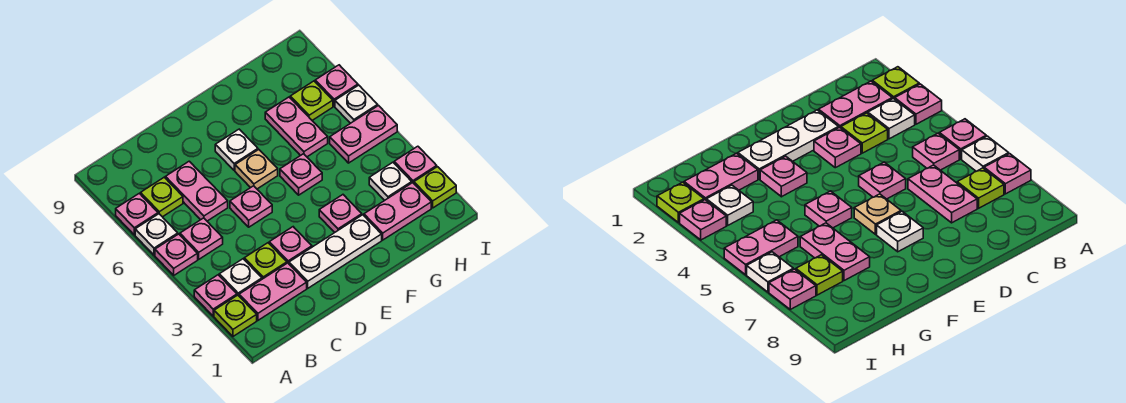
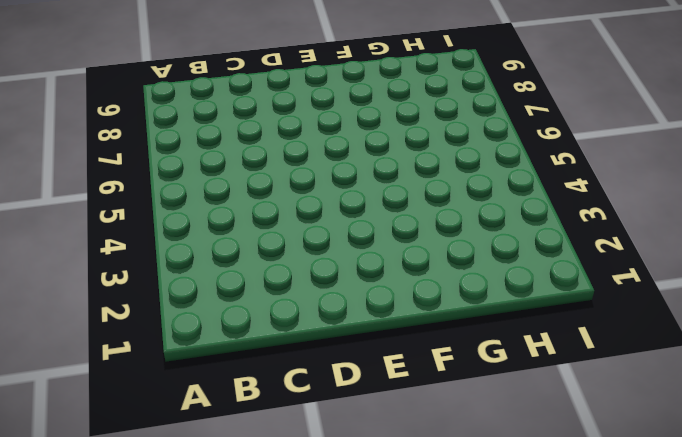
none -> lime plate A2 level 1
none -> pink plate A3 level 1
none -> pink plate A5 level 1

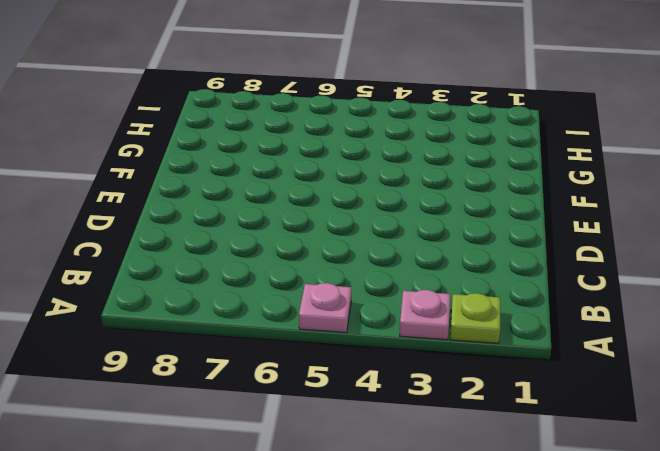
none -> white plate A6 level 1
none -> pink plate A7 level 1
none -> pink plate B2:C2 level 1

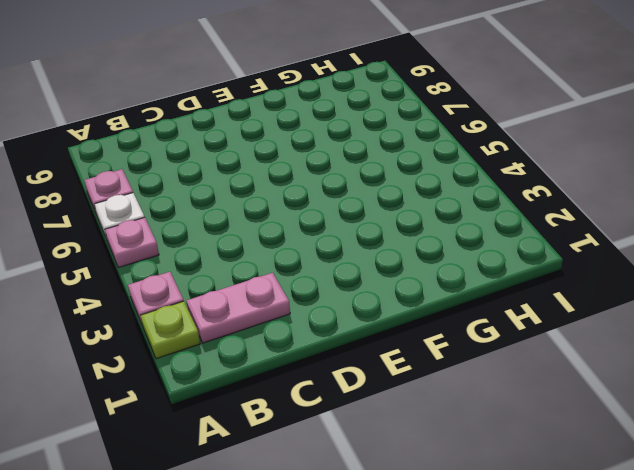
none -> white plate B3 level 1
none -> pink plate B5 level 1
none -> lime plate B7 level 1

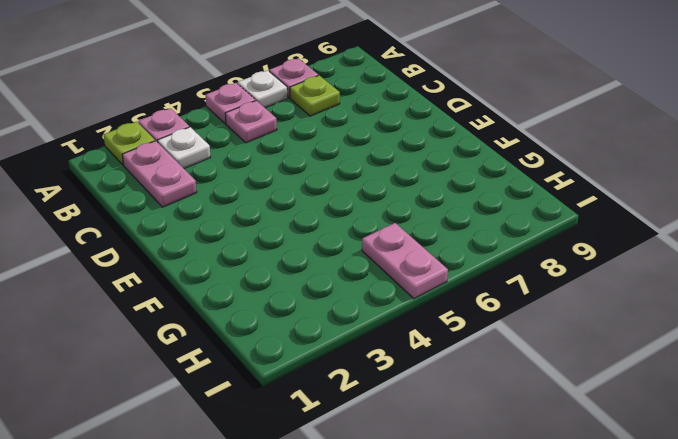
none -> lime plate C3 level 1
none -> pink plate C6:C7 level 1
none -> white plate D2:F2 level 1

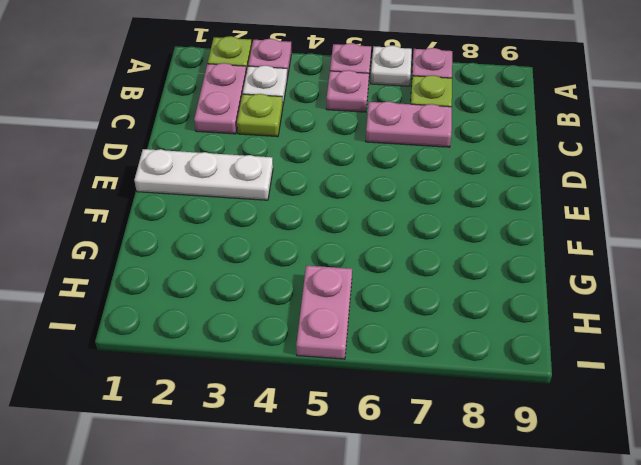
white plate E1:E3 level 1 -> white plate D2:F2 level 1
none -> pink plate D3 level 1
none -> pink plate D5 level 1
none -> tan plate E6 level 1

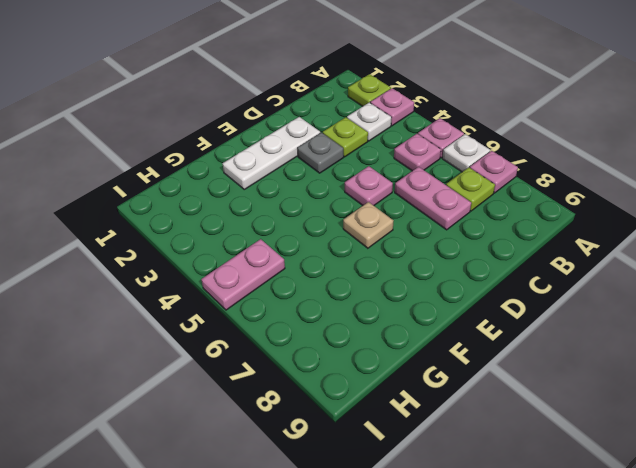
grey plate D3 level 1 -> pink plate D3 level 1
none -> pink plate B2:C2 level 1
none -> white plate E7 level 1
none -> pink plate F3 level 1

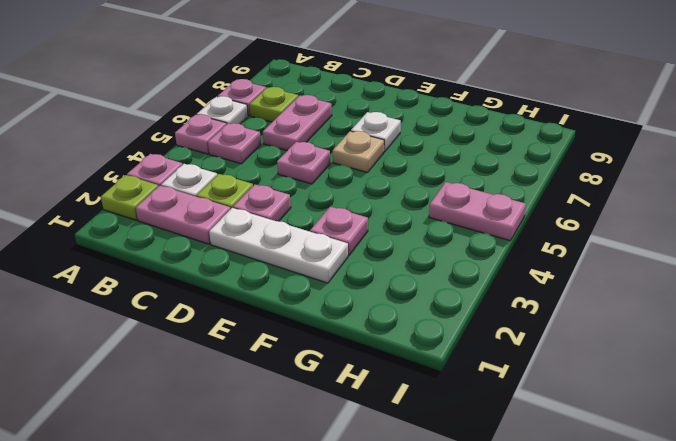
none -> pink plate F5 level 1
none -> pink plate G2:H2 level 1
none -> pink plate G6:G7 level 1

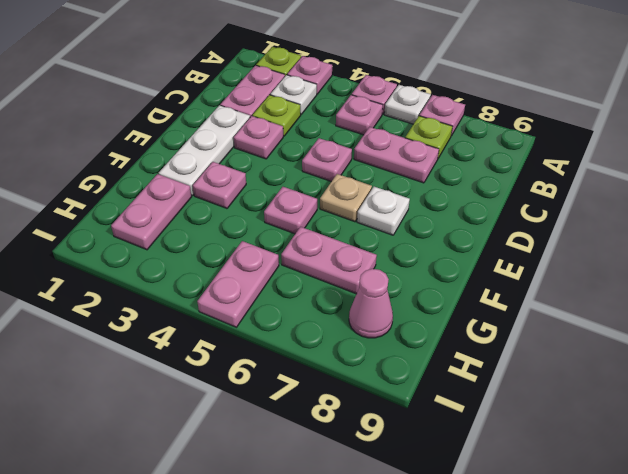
pink cone H8 level 1 -> none
none -> white plate H3 level 1
none -> lime plate H7 level 1
none -> lime plate I2 level 1

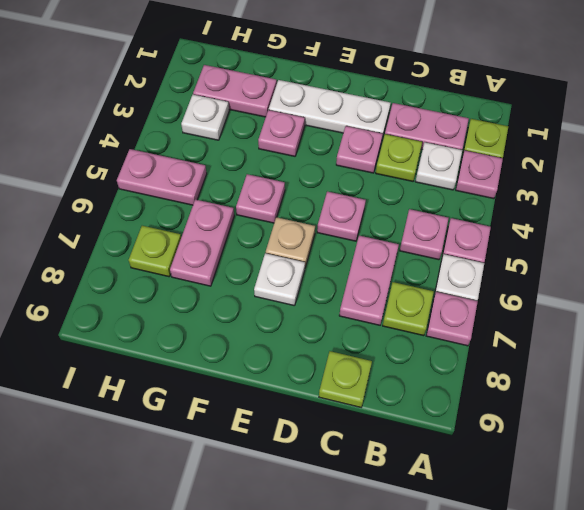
lime plate C9 level 1 -> lime plate I2 level 1
none -> pink plate I3 level 1
none -> white plate I6 level 1
none -> pink plate I7 level 1

